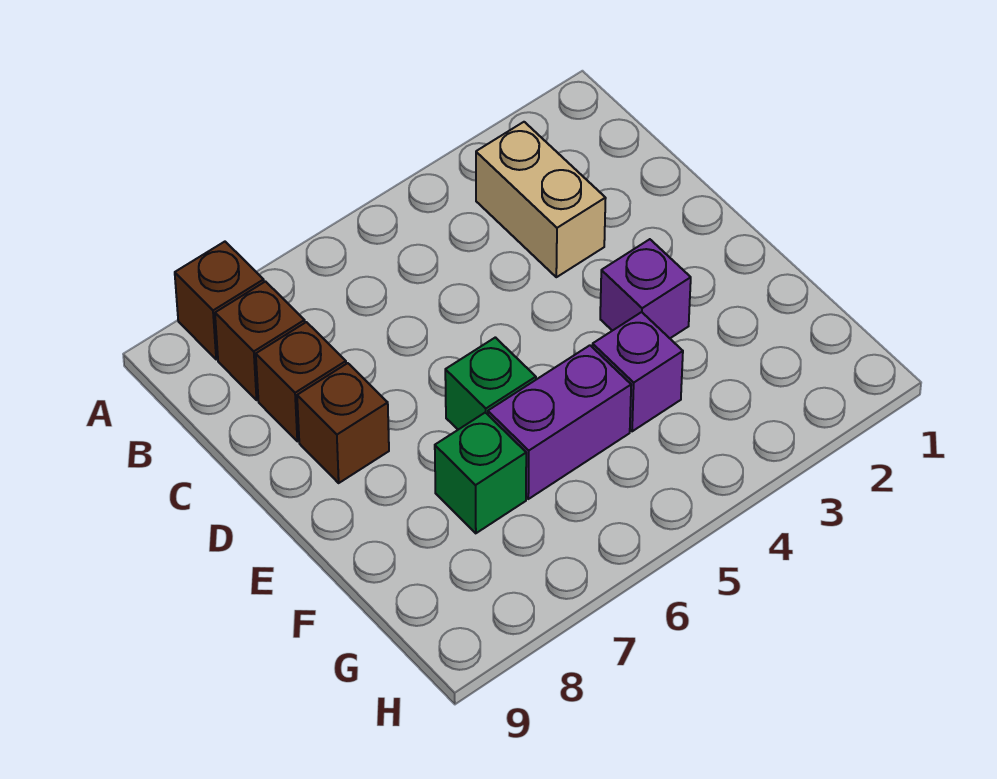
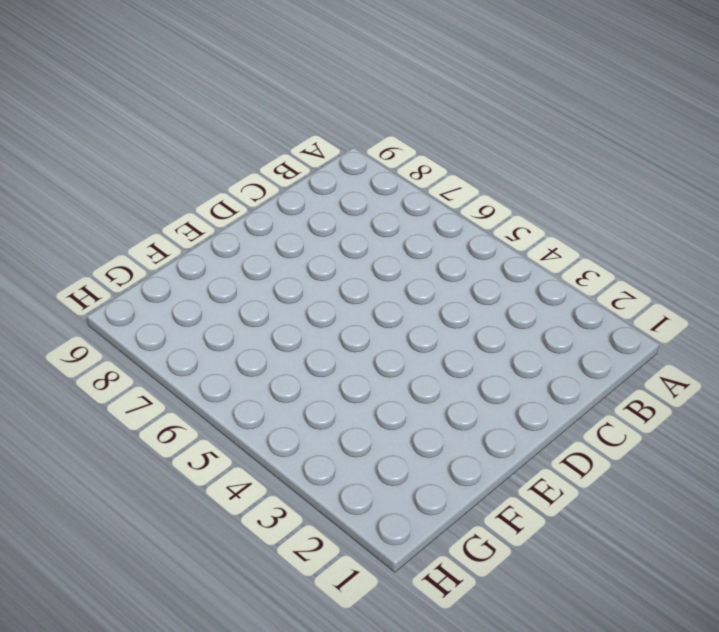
none -> brown brick A8 level 1
none -> tan brick B3:C3 level 1

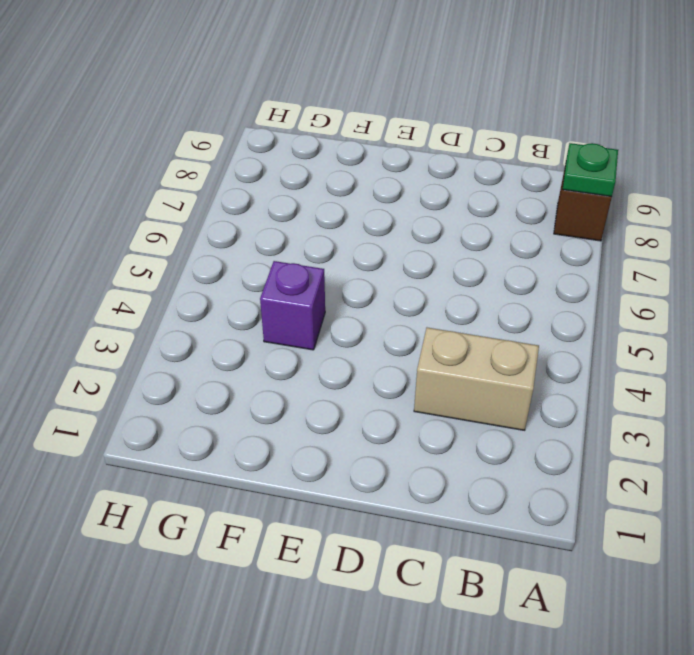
green plate A8 level 2 -> none
none -> brown brick B8 level 1
none -> brown brick C8 level 1

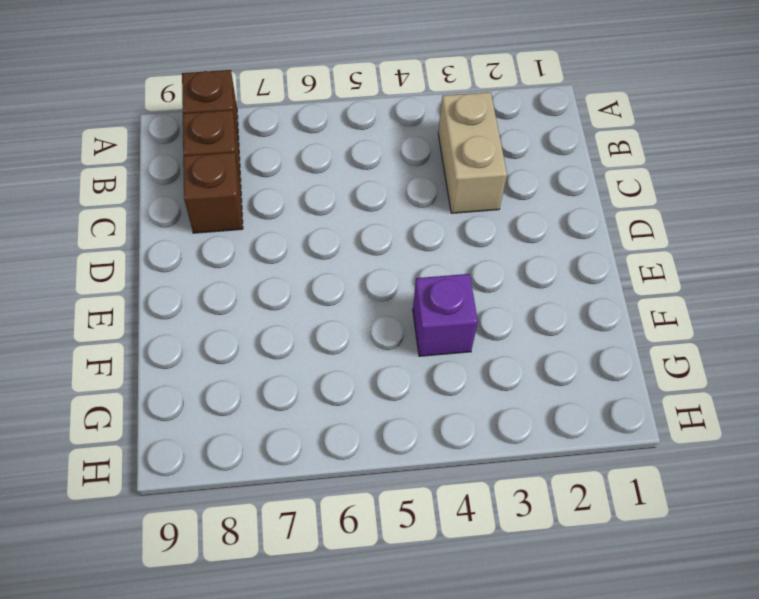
none -> brown brick D8 level 1
none -> purple brick E3 level 1

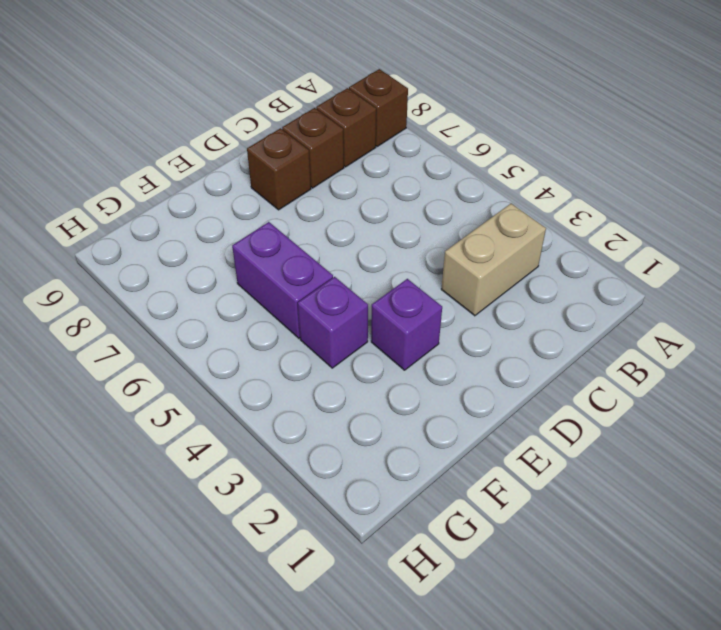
none -> green brick E6 level 1
none -> green brick F7 level 1

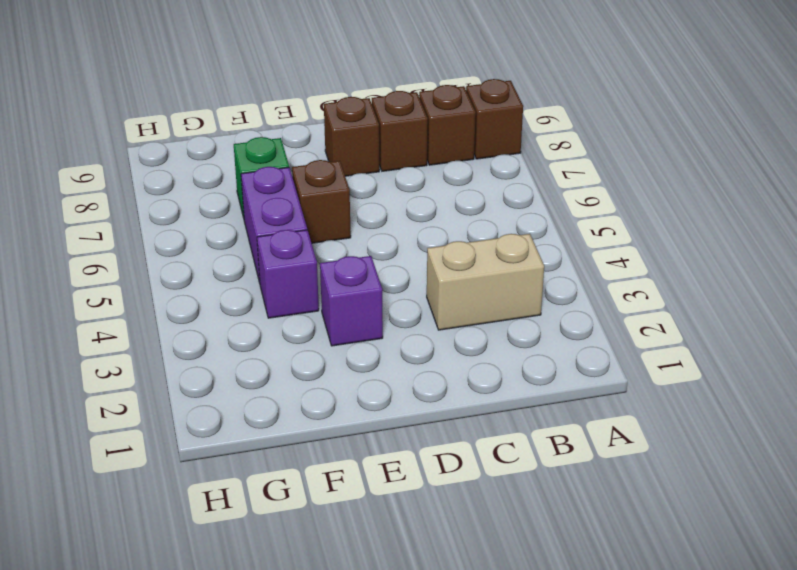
brown brick E6 level 1 -> green brick E6 level 1

